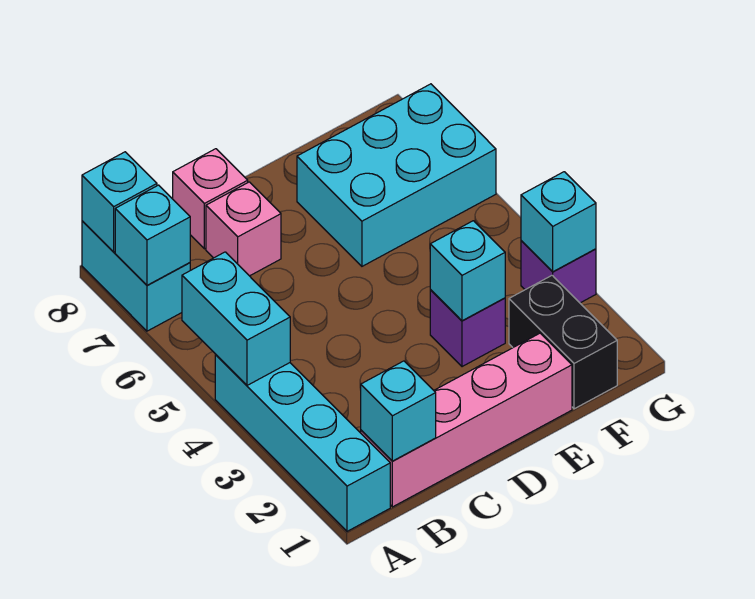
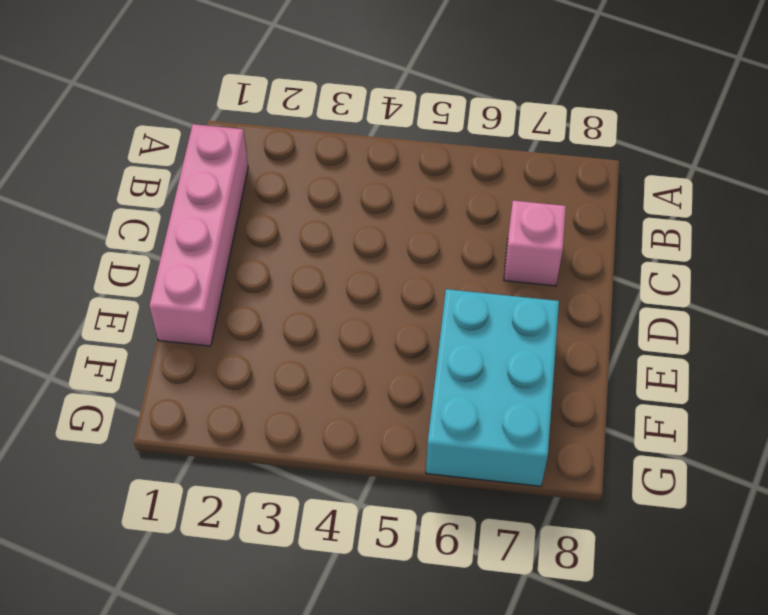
none -> cyan brick A1:A4 level 1
none -> cyan brick A7:A8 level 1
none -> pink brick C8 level 1

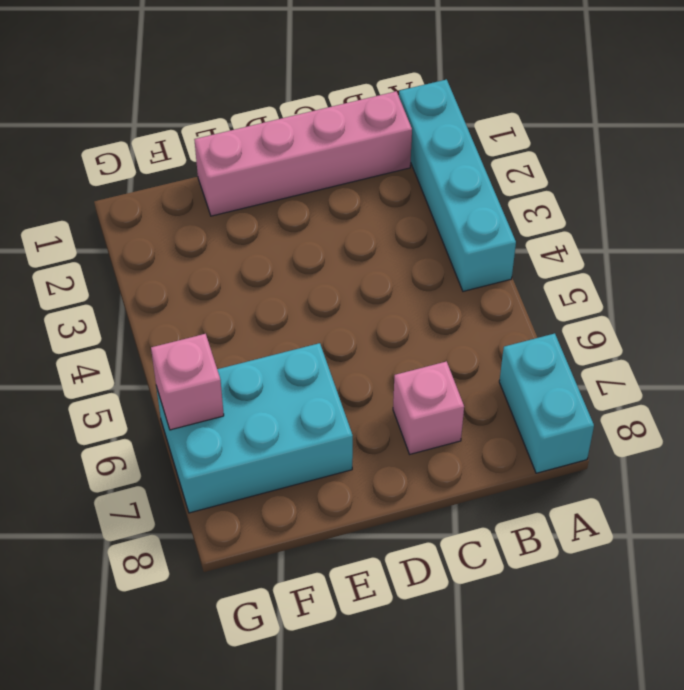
pink brick G6 level 2 -> pink brick C8 level 1
none -> purple brick E3 level 1
none -> black brick F1:F2 level 1
none -> purple brick G3 level 1

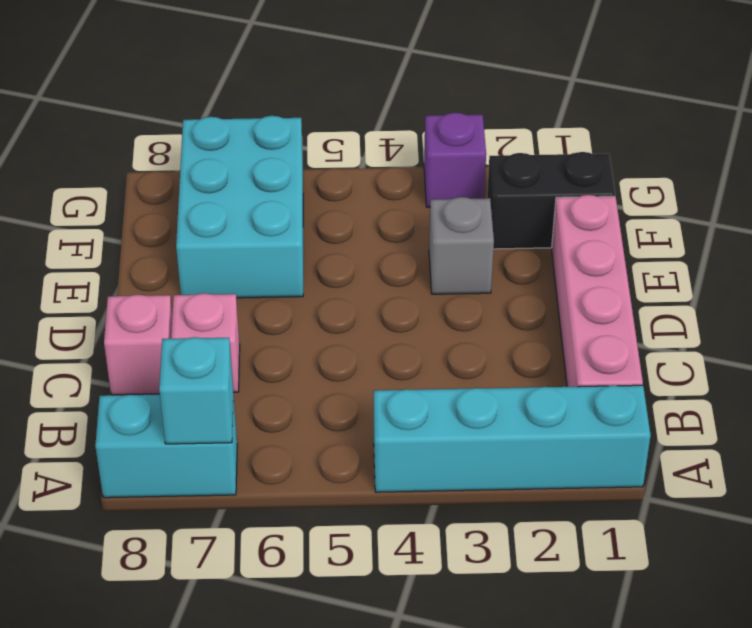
grey brick E3 level 1 -> purple brick E3 level 1
none -> cyan brick A4:A5 level 2
none -> cyan brick A8 level 2
none -> cyan brick B1 level 2

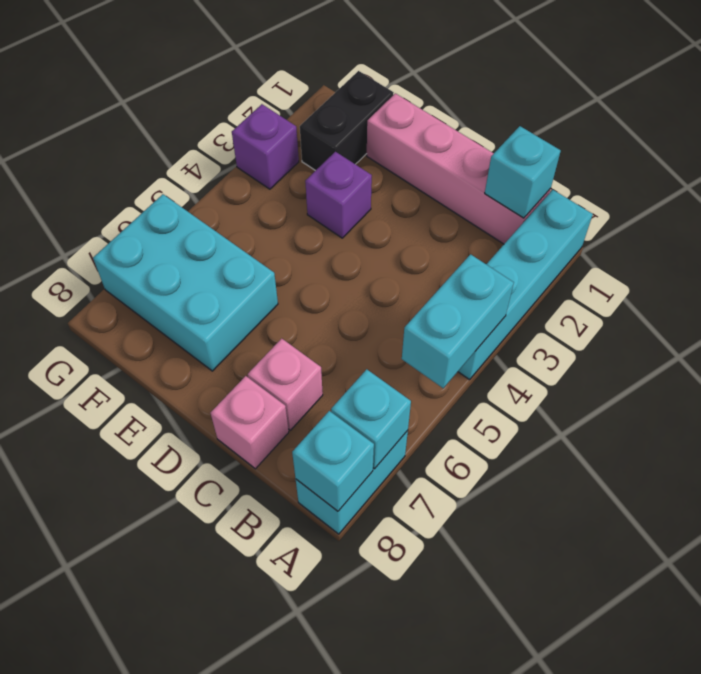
none -> cyan brick E3 level 2
none -> cyan brick G3 level 2

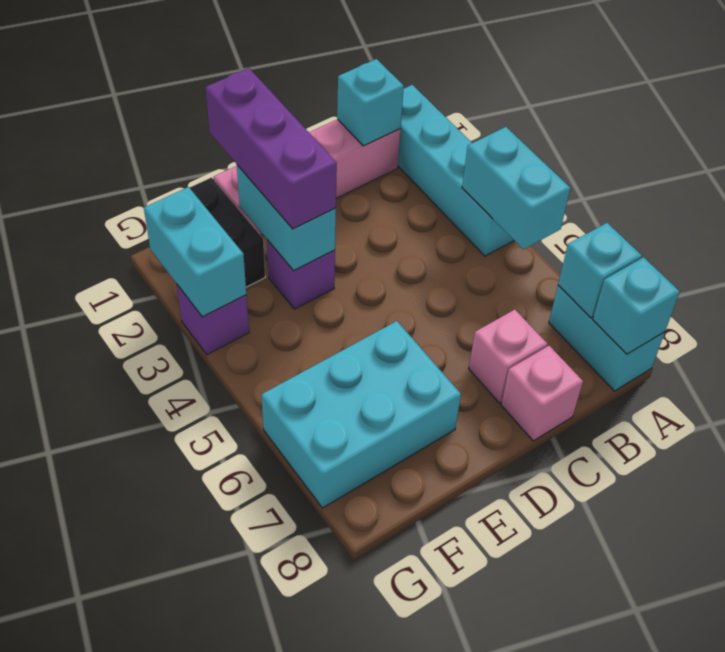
purple brick E1:E3 level 3 -> none
cyan brick E2:E3 level 2 -> cyan brick E3 level 2
cyan brick G2:G3 level 2 -> cyan brick G3 level 2

